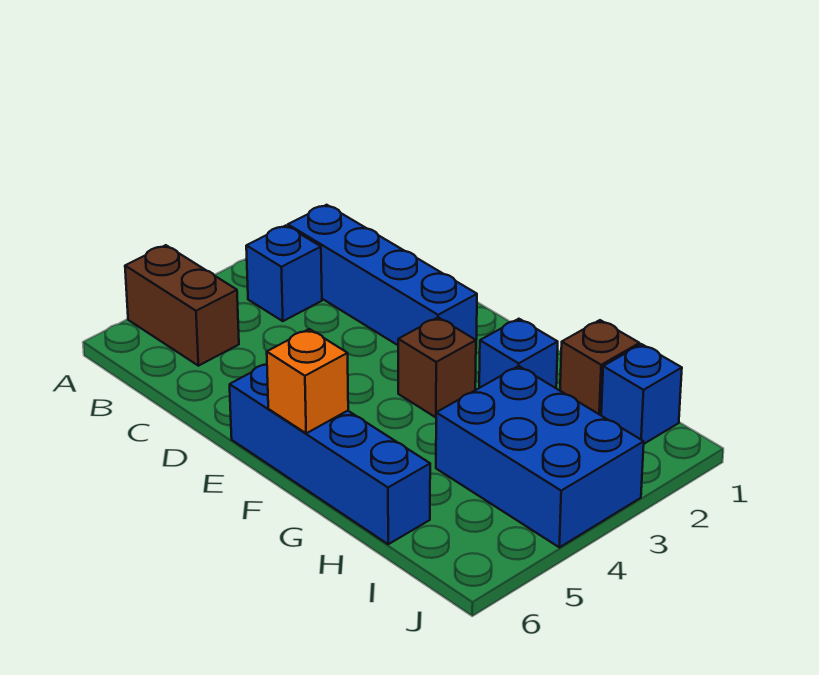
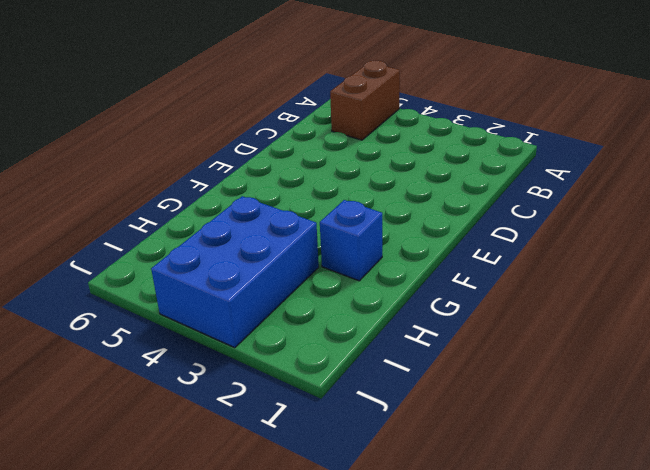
none -> blue brick B2:E2 level 1
none -> blue brick B3 level 1

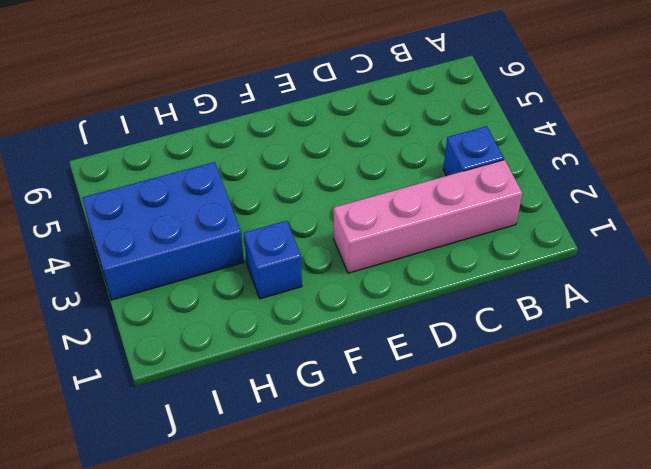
pink brick B2:E2 level 1 -> blue brick B2:E2 level 1
none -> brown brick A5:B5 level 1
none -> blue brick E6:H6 level 1

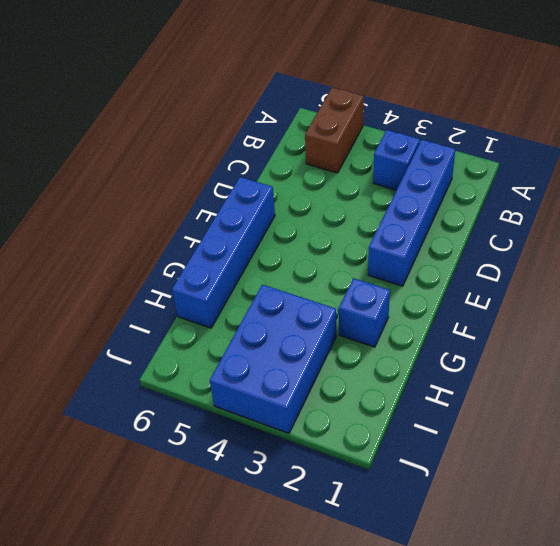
none -> brown brick F3 level 1
none -> brown brick H1 level 1

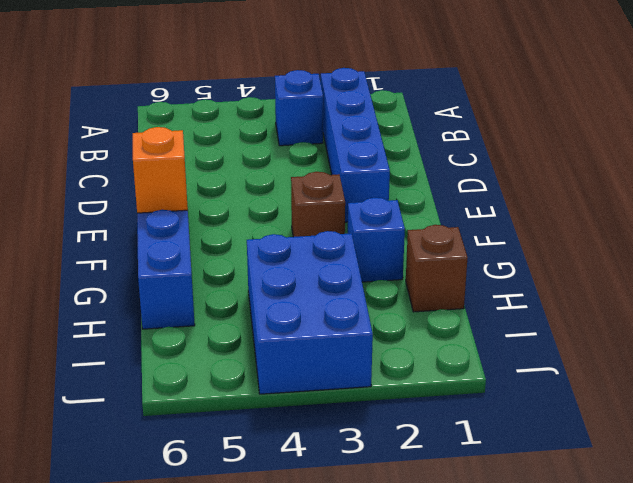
none -> brown brick A5:B5 level 1
none -> blue brick I1 level 1

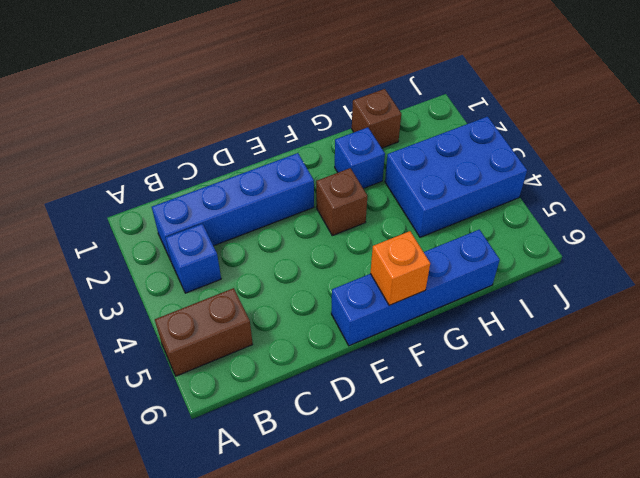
none -> blue brick I1 level 1

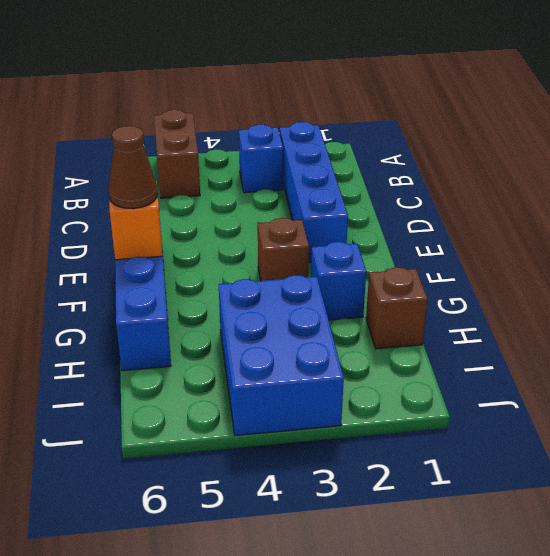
brown cone F6 level 3 -> none
none -> blue brick I1 level 1

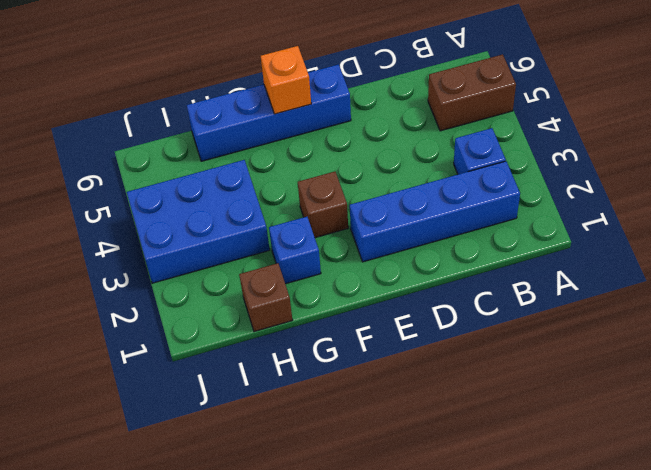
none -> blue brick I1 level 1

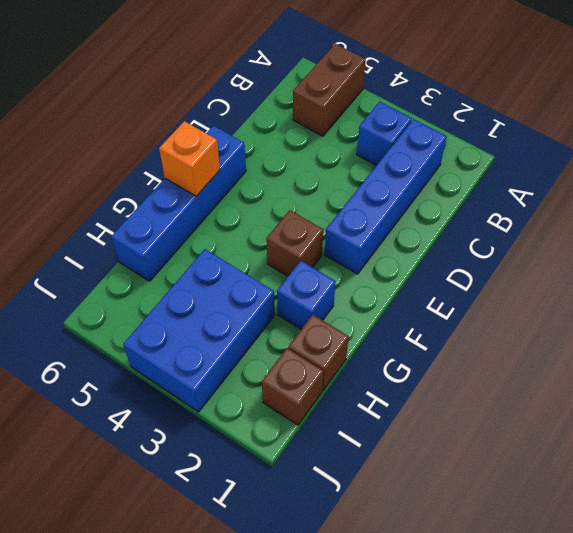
brown brick I1 level 1 -> blue brick I1 level 1

